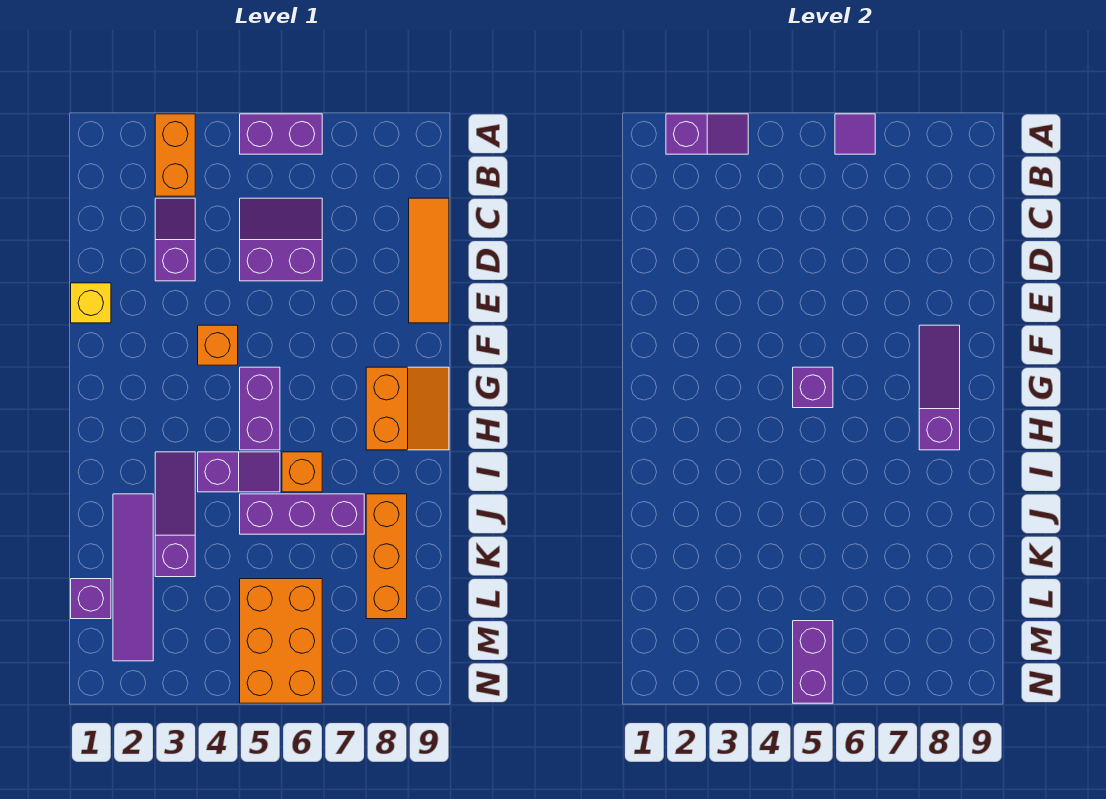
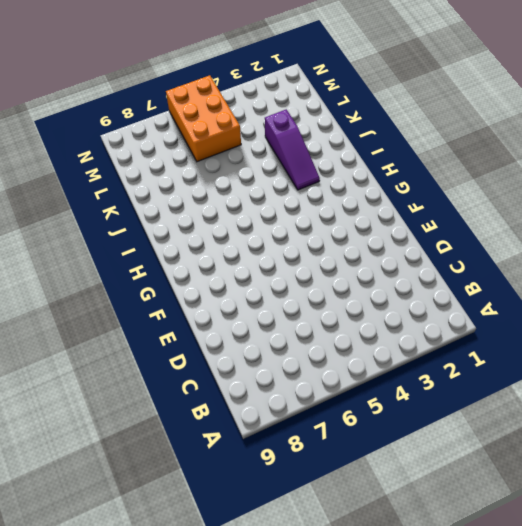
none -> orange brick A3:B3 level 1
none -> purple brick A5:A6 level 1
none -> purple slope C3:D3 level 1 top D

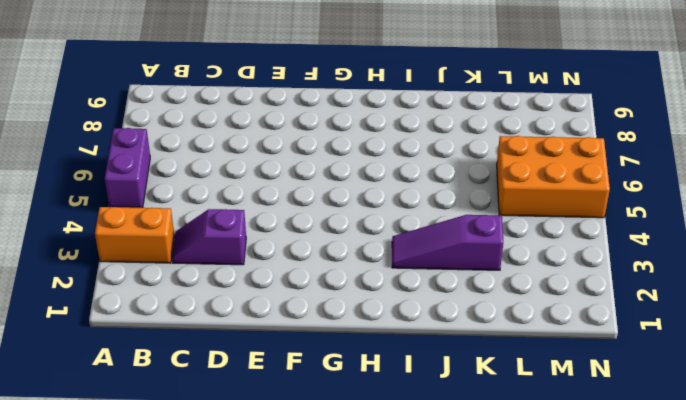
none -> purple slope C5:D6 level 1 top D
none -> orange tile C9:E9 level 1
none -> yellow brick E1 level 1

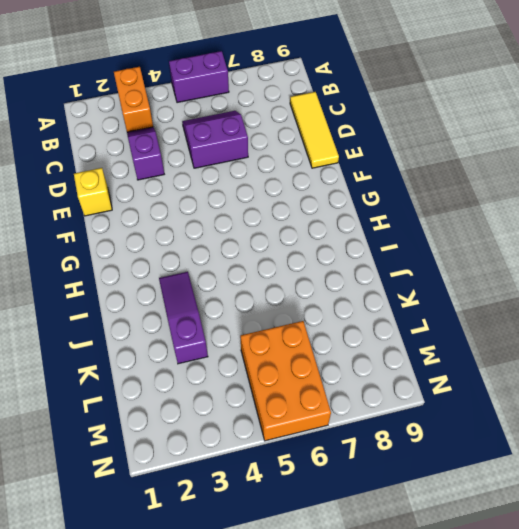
yellow tile C9:E9 level 1 -> orange tile C9:E9 level 1
none -> orange brick F4 level 1
none -> purple brick G5:H5 level 1
none -> orange slope G8:H9 level 1 top 8

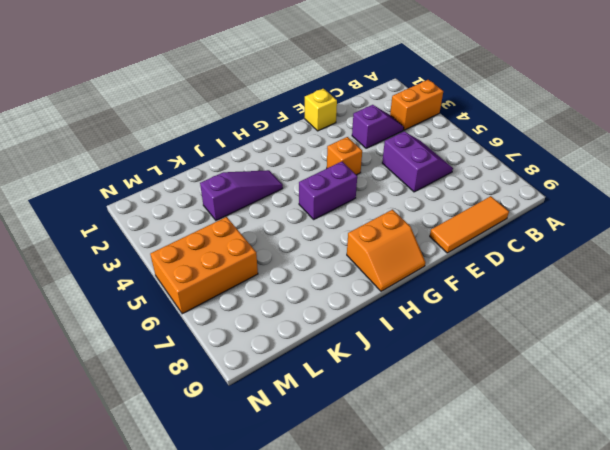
none -> purple brick A5:A6 level 1
none -> purple slope I4:I5 level 1 top 4
none -> orange brick I6 level 1

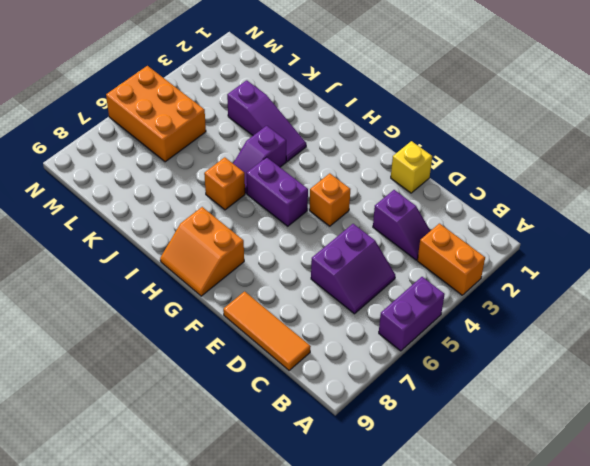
none -> purple tile J2:M2 level 1
none -> purple brick J5:J7 level 1
none -> orange brick J8:L8 level 1

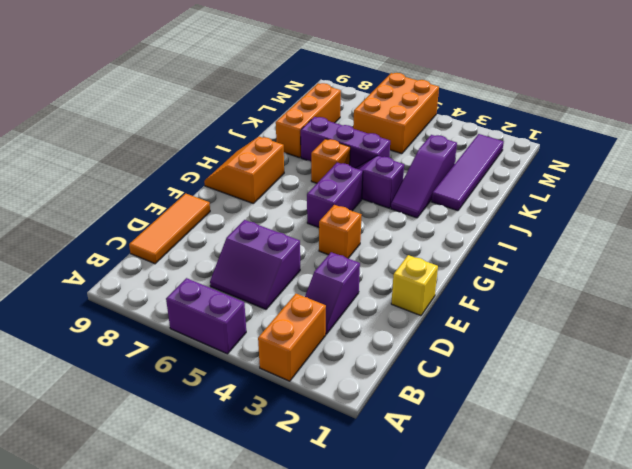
none -> purple brick L1 level 1
none -> purple slope A2:A3 level 2 top 2
none -> purple tile A6 level 2

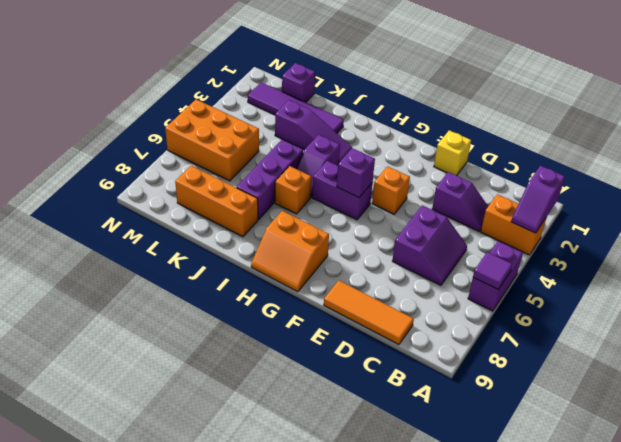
none -> purple slope F8:H8 level 2 top H
none -> purple brick M5:N5 level 2

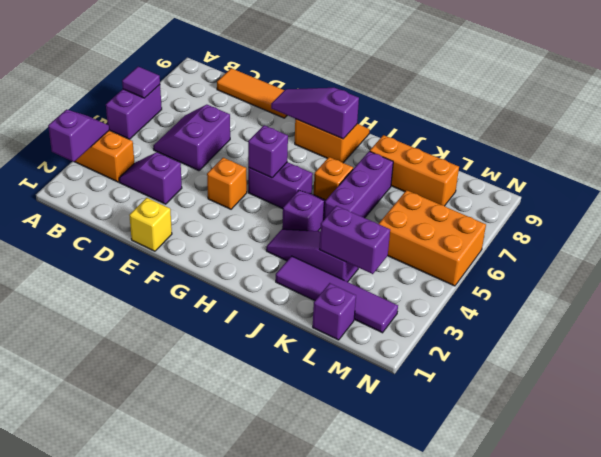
purple brick K3:L3 level 2 -> purple brick M5:N5 level 2

